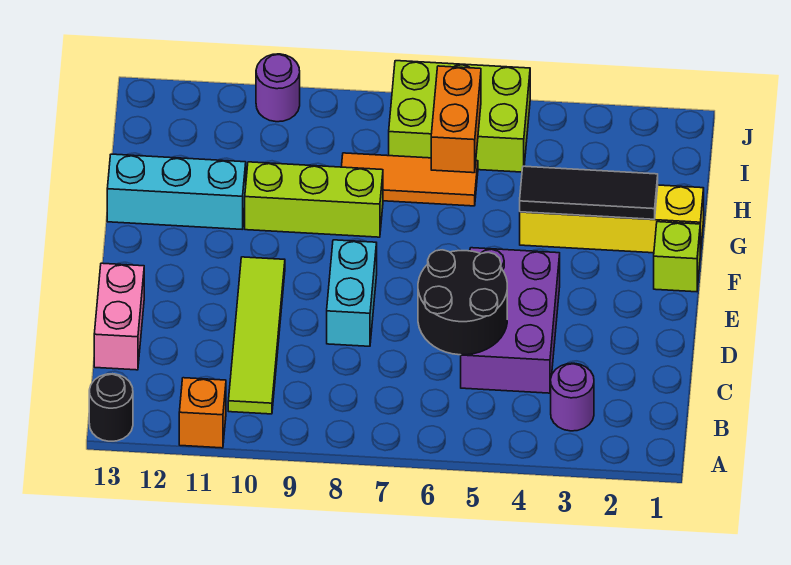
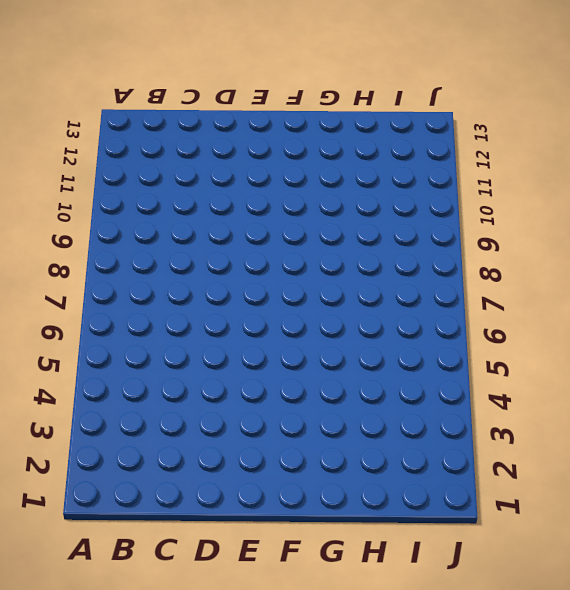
none -> orange brick A11 level 1
none -> black round brick A13 level 1
none -> purple round brick B3 level 1

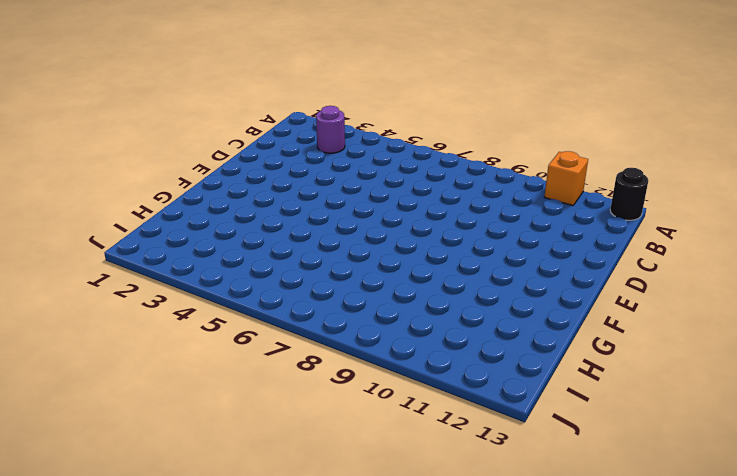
none -> lime tile B10:E10 level 1
none -> purple brick C4:E5 level 1
none -> pink brick C13:D13 level 1

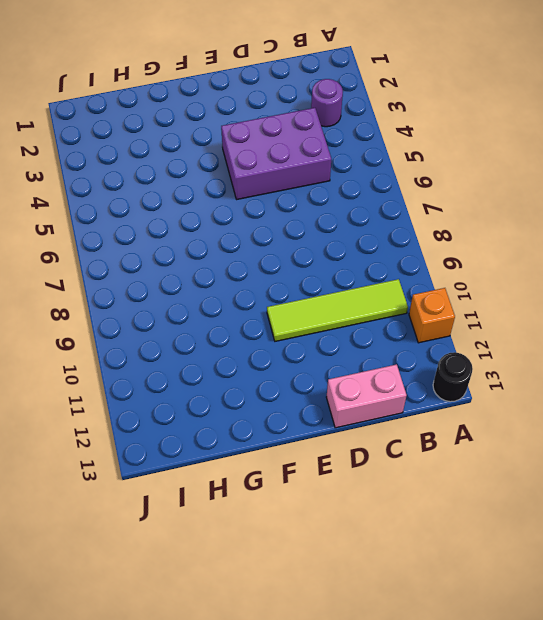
none -> cyan brick D8:E8 level 1
none -> lime brick F1 level 1
none -> yellow brick G1:G4 level 1

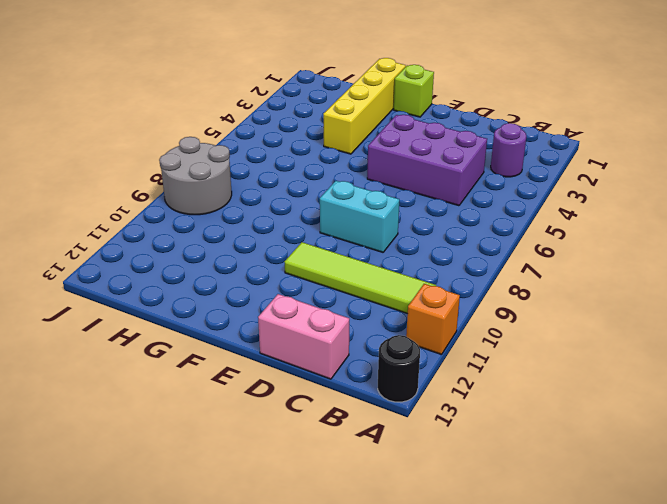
grey round brick I8:J9 level 1 -> none
none -> lime brick G8:G10 level 1
none -> cyan brick G11:G13 level 1
none -> orange tile H6:H8 level 1

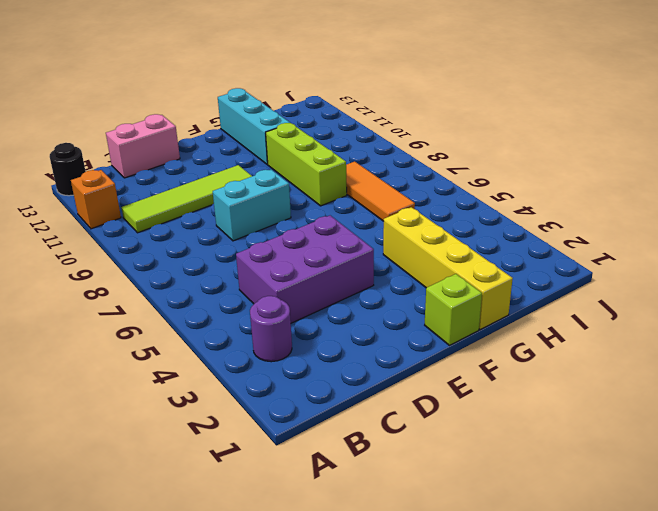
none -> lime brick I5:J7 level 1
none -> purple round brick J10 level 1
none -> black round brick C5:D6 level 2

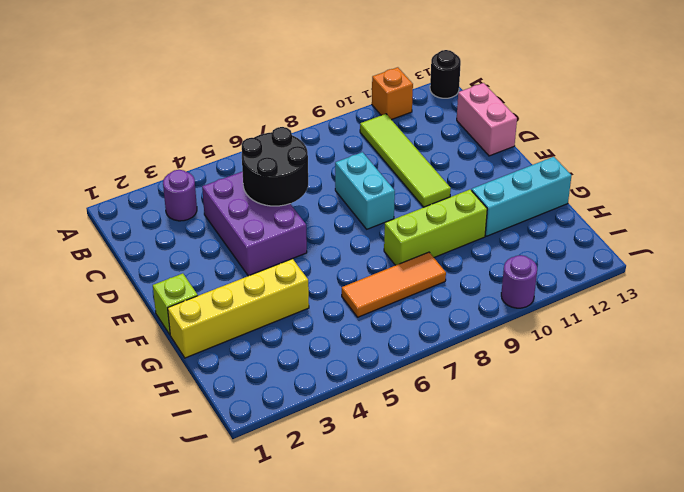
none -> lime brick I5:J7 level 1
none -> black tile G2:G4 level 2
none -> orange brick H6:I6 level 2

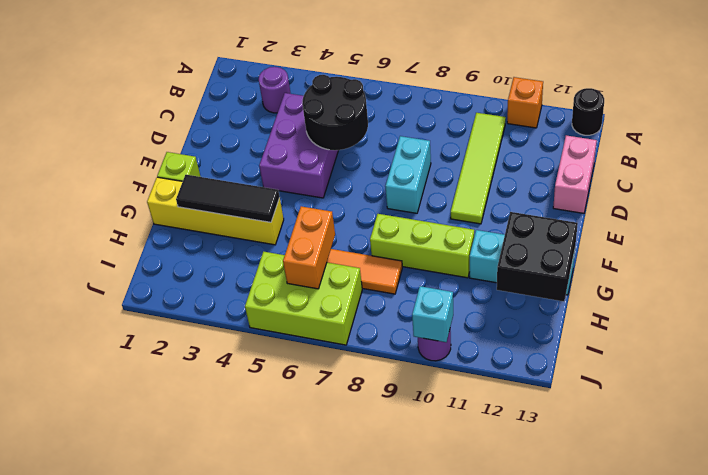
black brick G12:H13 level 2 -> none
cyan brick J10 level 2 -> none

